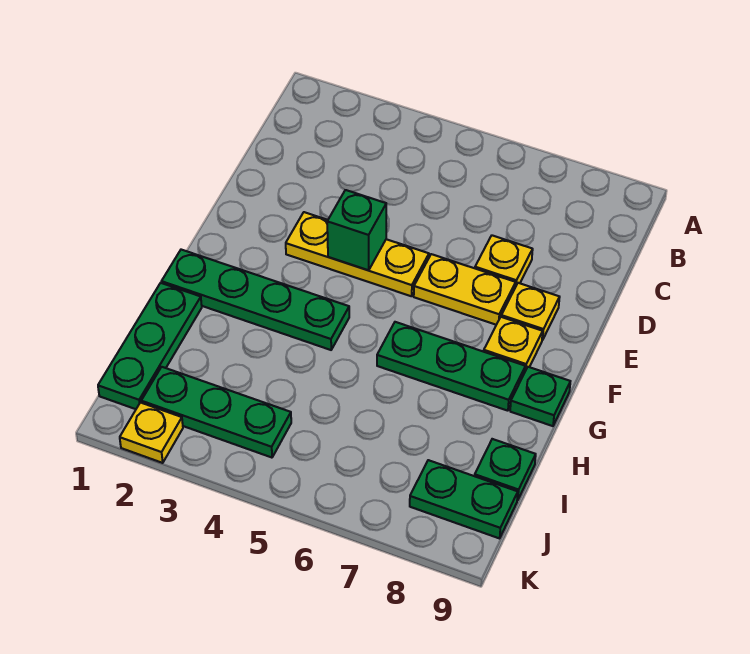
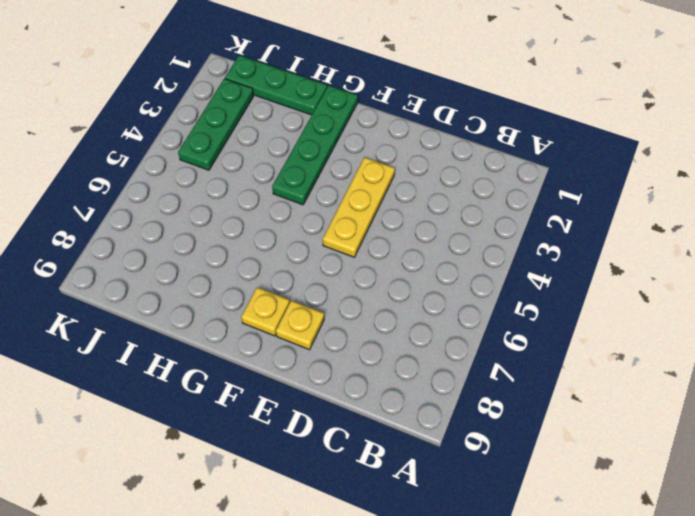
none -> yellow plate D7 level 1
none -> yellow plate E6:E7 level 1
none -> green plate G6:G8 level 1

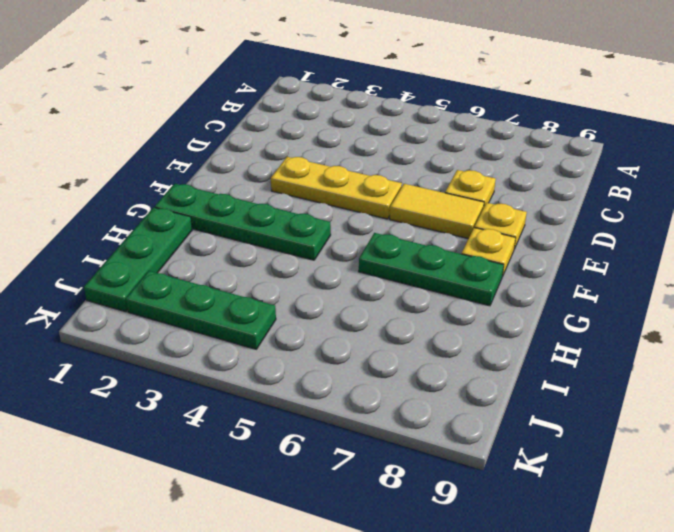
yellow tile E6:E7 level 1 -> yellow plate E6:E7 level 1
none -> green plate G9 level 1
none -> green plate I9 level 1
none -> green plate J8:J9 level 1

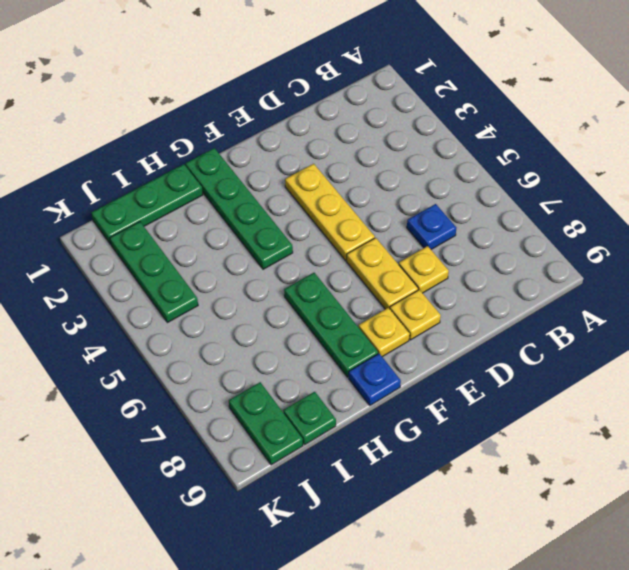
blue plate C6 level 1 -> none
blue plate G9 level 1 -> green plate G9 level 1
none -> yellow plate K2 level 1
none -> green brick E4 level 2

